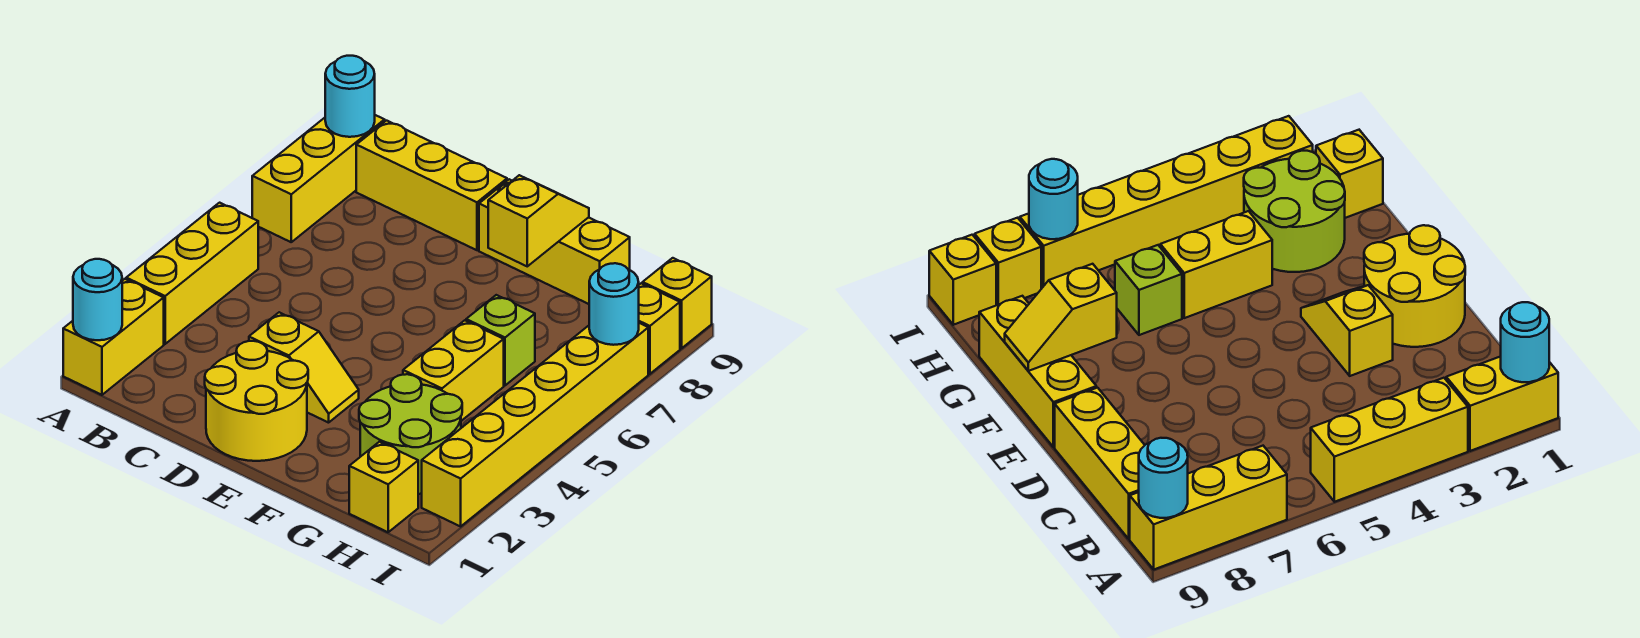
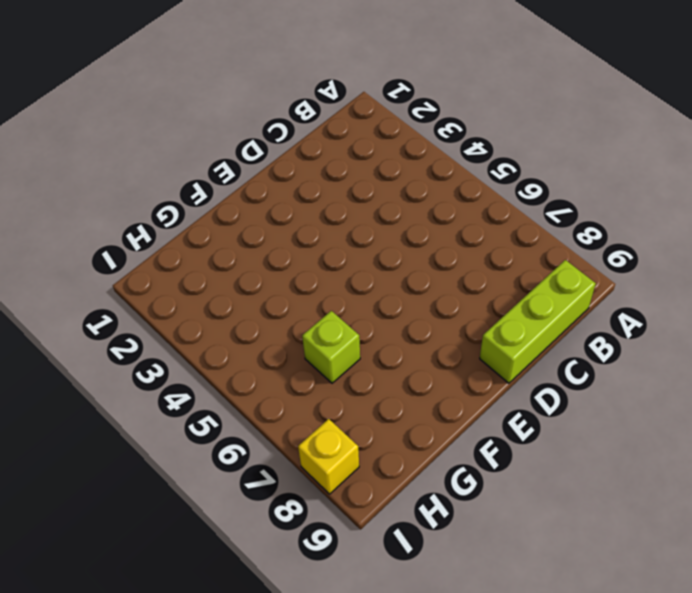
lime brick B9:D9 level 1 -> yellow brick B9:D9 level 1
none -> yellow brick A1:A2 level 1
none -> yellow brick A3:A5 level 1
none -> yellow brick A7:A9 level 1

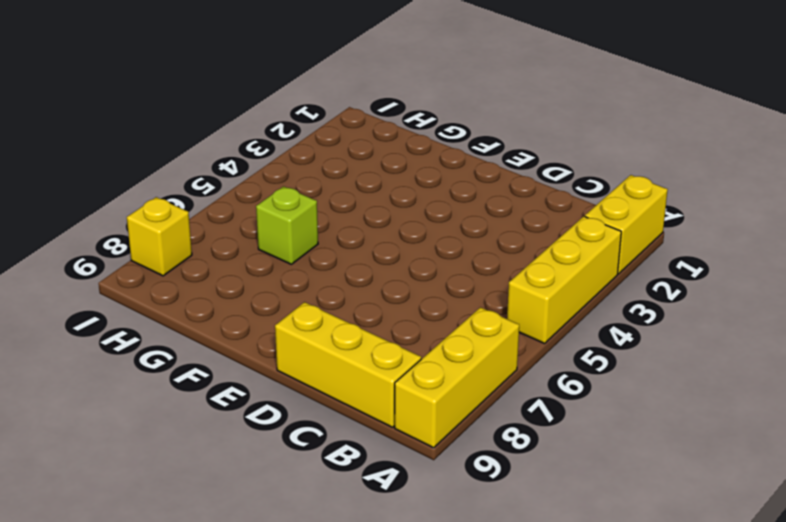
none -> yellow round brick D1:E2 level 1
none -> yellow slope D3:E3 level 1 top D
none -> yellow brick E9:G9 level 1

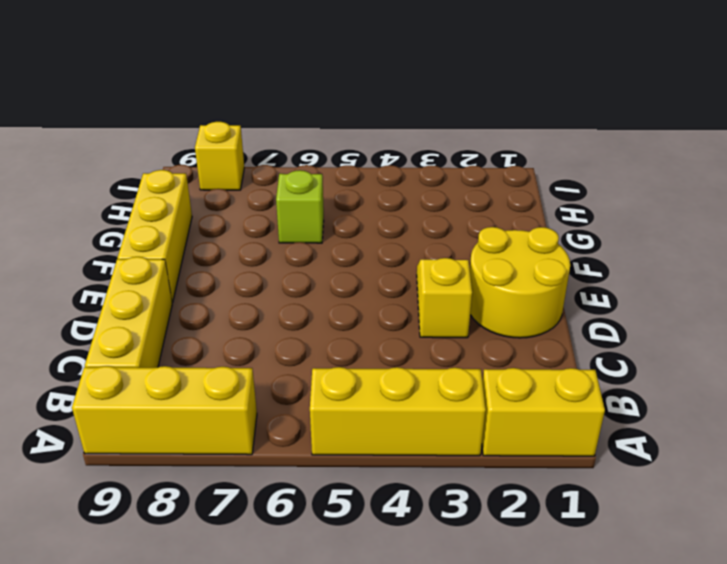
none -> lime round brick G2:H3 level 1
none -> yellow brick G4:G5 level 1
none -> yellow brick H1 level 1

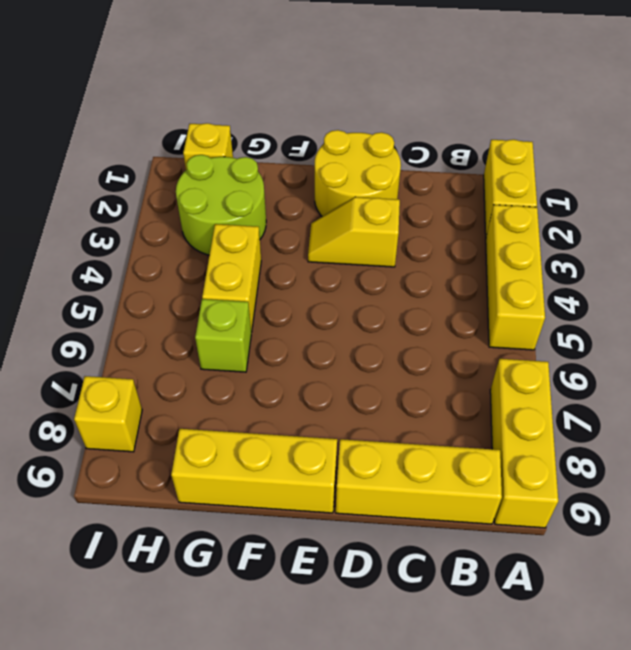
none -> yellow brick I2:I7 level 1
none -> yellow brick I9 level 1
none -> cyan round brick A1 level 2

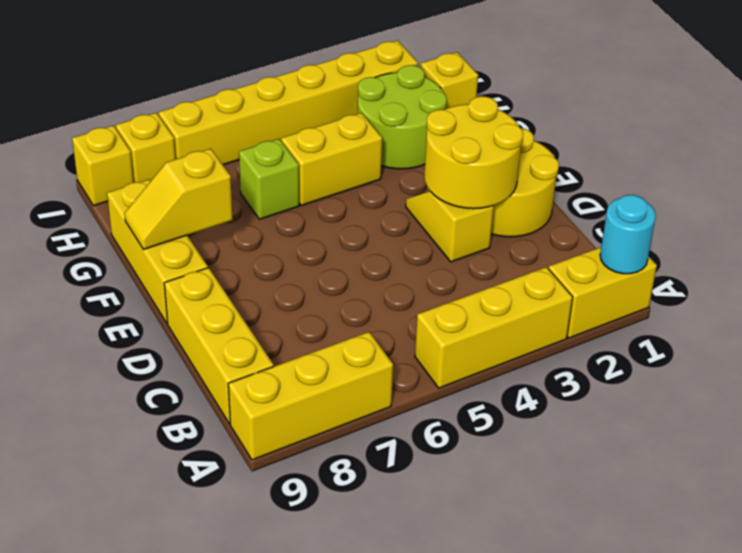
yellow round brick D2:E3 level 2 -> none
none -> cyan round brick A9 level 2
none -> cyan round brick I7 level 2

